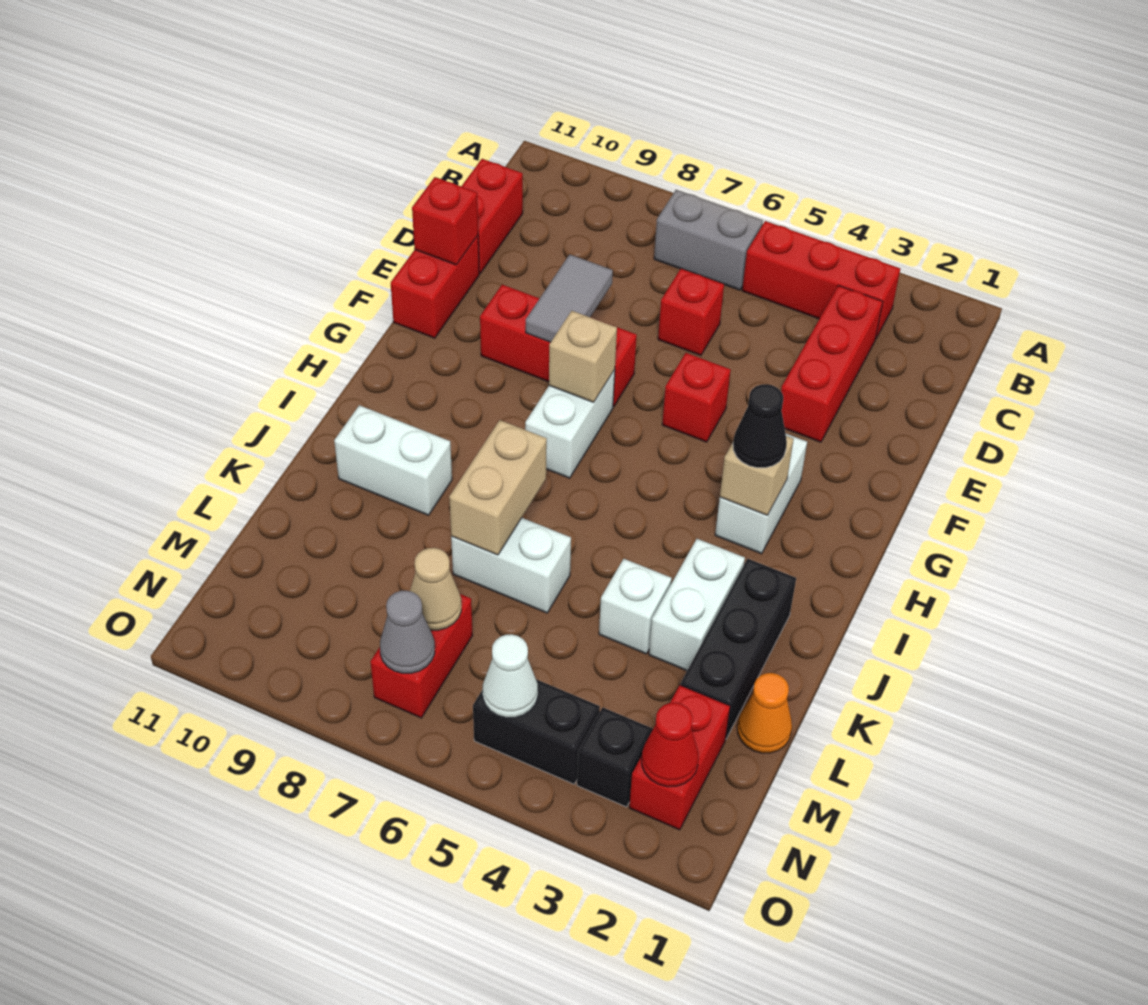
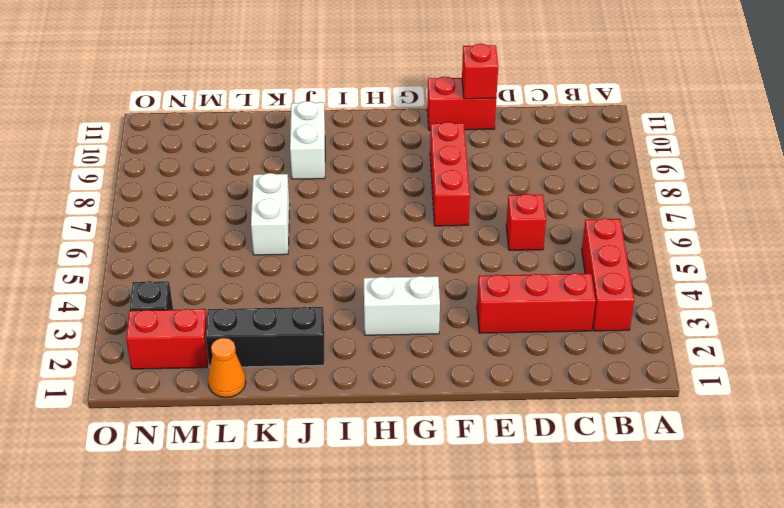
none -> grey brick B6:B7 level 1
none -> red brick C11:D11 level 1
none -> red brick F5 level 1
none -> white brick G7:H7 level 1

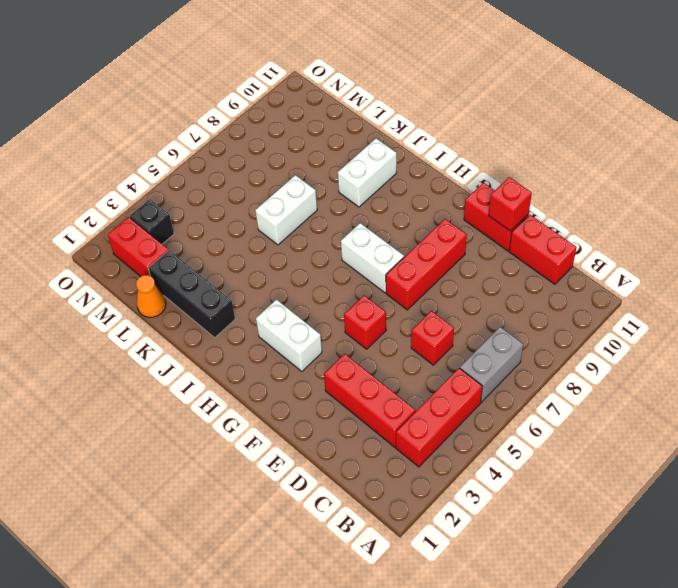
none -> white brick J3:K3 level 1
none -> white brick K4 level 1
none -> red brick M7:N7 level 1
none -> black brick N4:N5 level 1

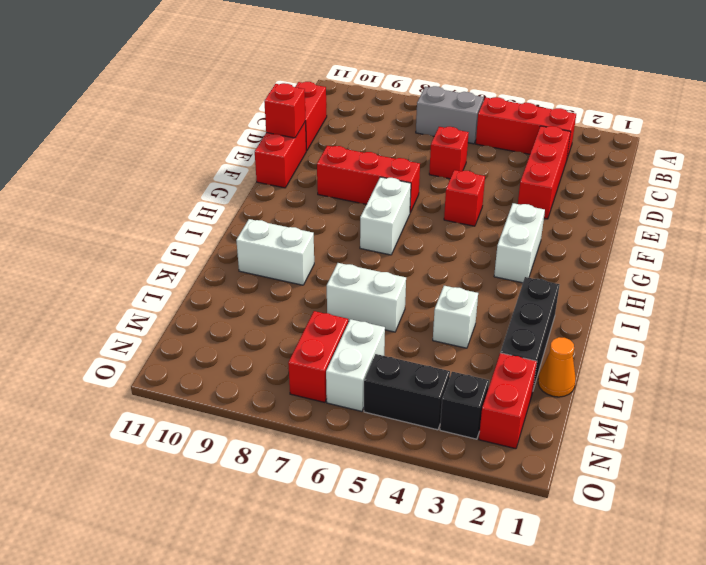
white brick M6:N6 level 1 -> white brick J3:K3 level 1
none -> grey tile E8:F8 level 2
none -> tan brick G7 level 2
none -> tan brick H3 level 2
none -> tan brick J7:K7 level 2

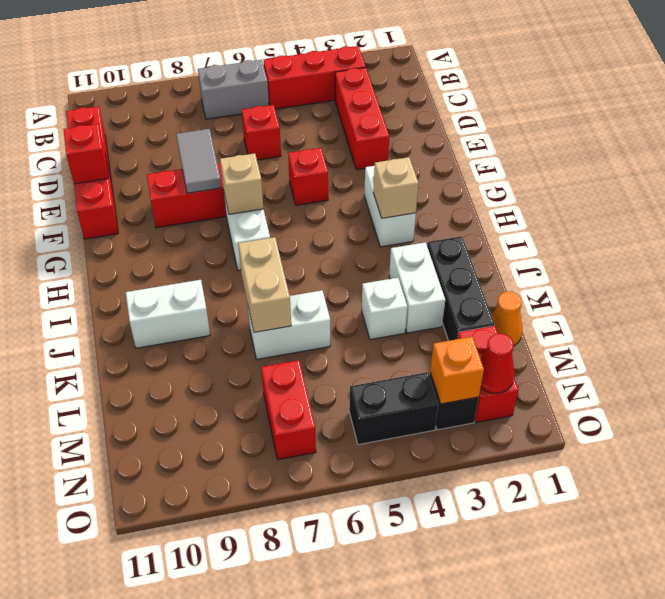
orange brick N3 level 2 -> none
none -> tan cone M7 level 2
none -> white cone N5 level 2
none -> grey cone N7 level 2
none -> black cone H3 level 3

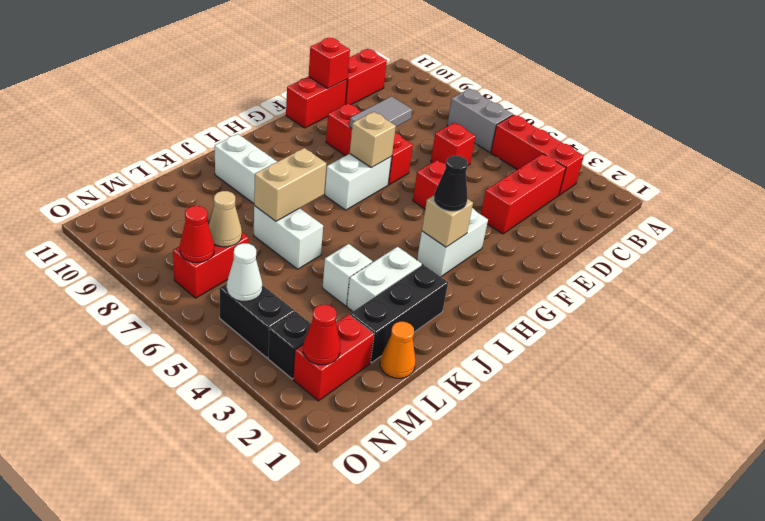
red cone N7 level 2 -> grey cone N7 level 2

